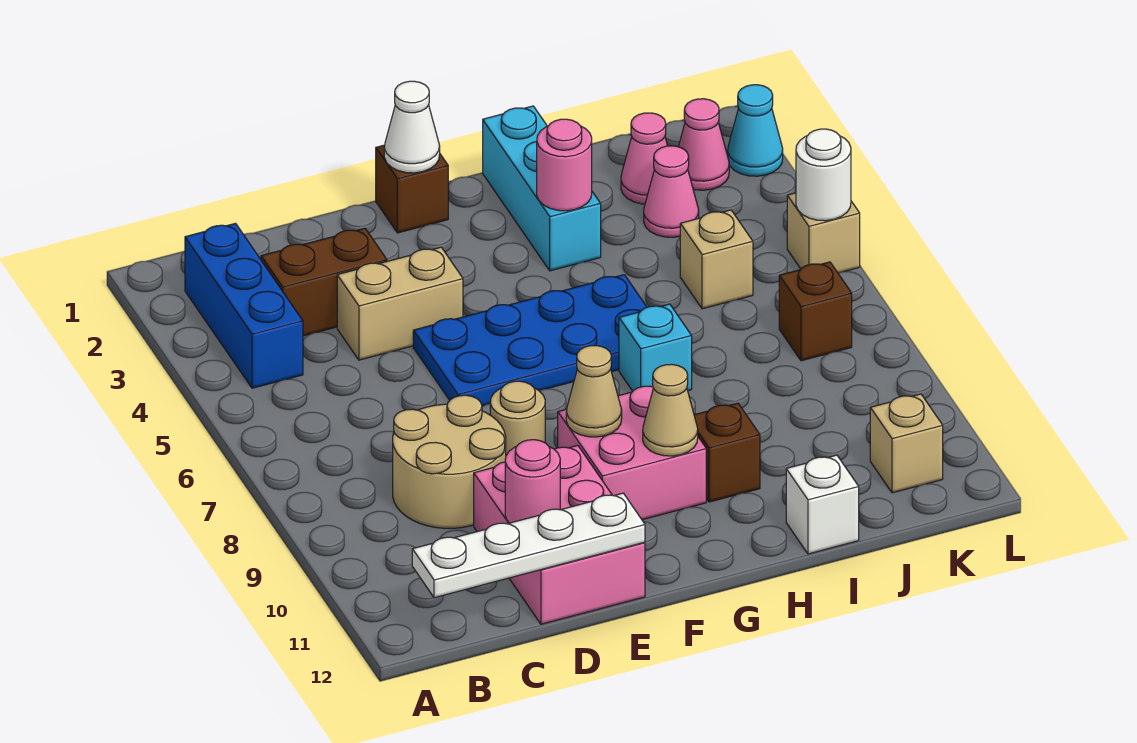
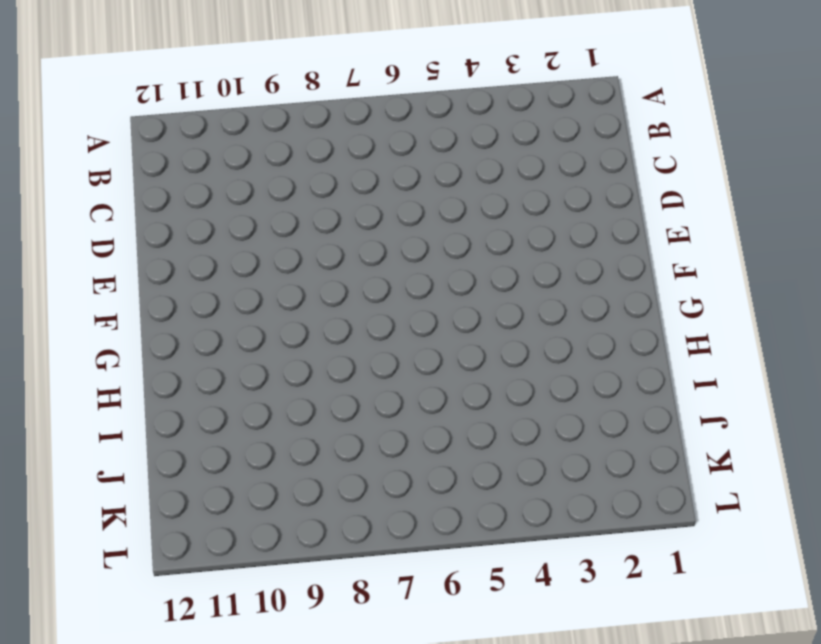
none -> blue brick B2:B4 level 1
none -> brown brick C3:D3 level 1
none -> tan round brick C8:D9 level 1

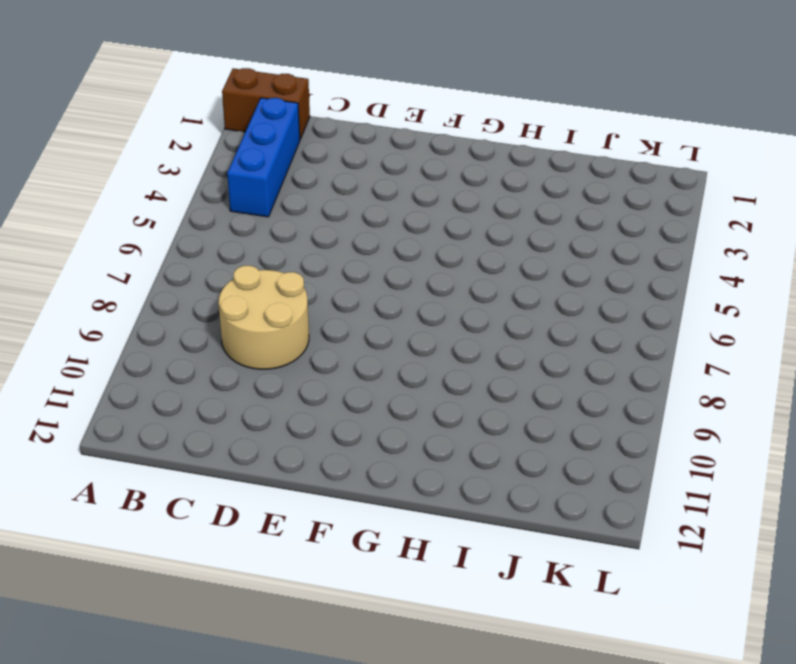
brown brick A1:B1 level 1 -> brown brick C3:D3 level 1
none -> tan brick D4:E4 level 1
none -> pink brick D10:E12 level 1
none -> blue plate E5:H6 level 1

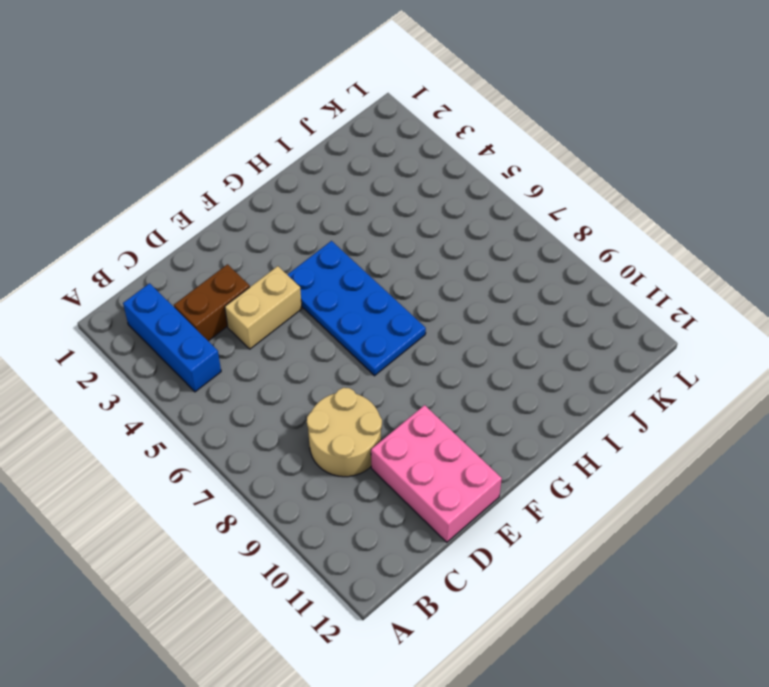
blue plate F4:G7 level 1 -> blue plate E5:H6 level 1
none -> tan round brick E8 level 1
none -> brown brick F1 level 1
none -> pink brick F9:G10 level 1

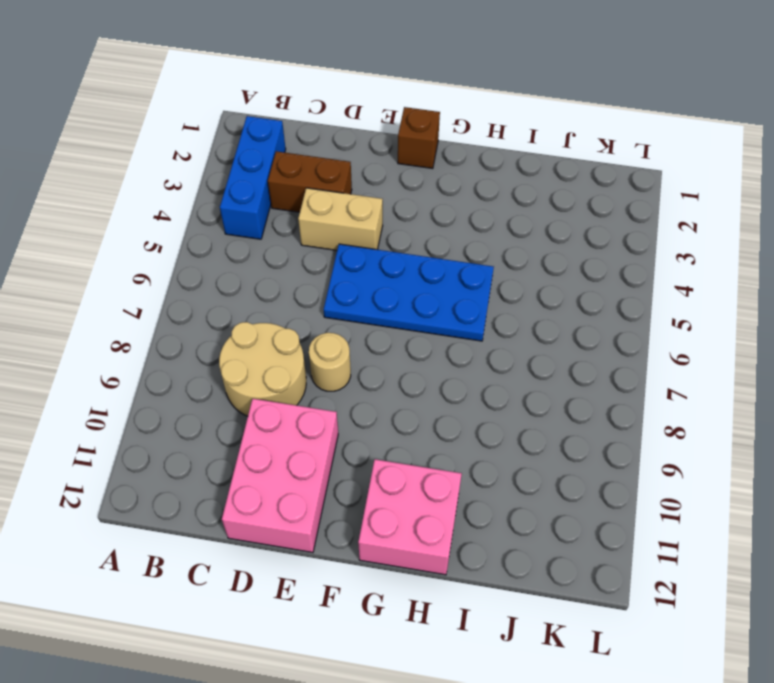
pink brick G11:H12 level 1 -> pink brick F9:G10 level 1
none -> cyan brick H1:H3 level 1
none -> cyan brick H7 level 1
none -> brown brick H10 level 1

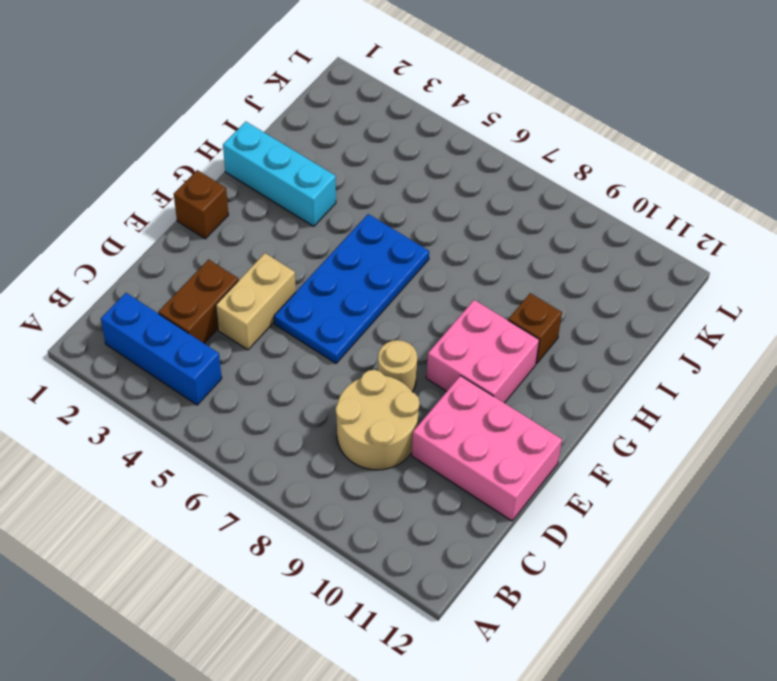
none -> cyan brick H7 level 1
none -> white brick I12 level 1
none -> pink cone J2 level 1

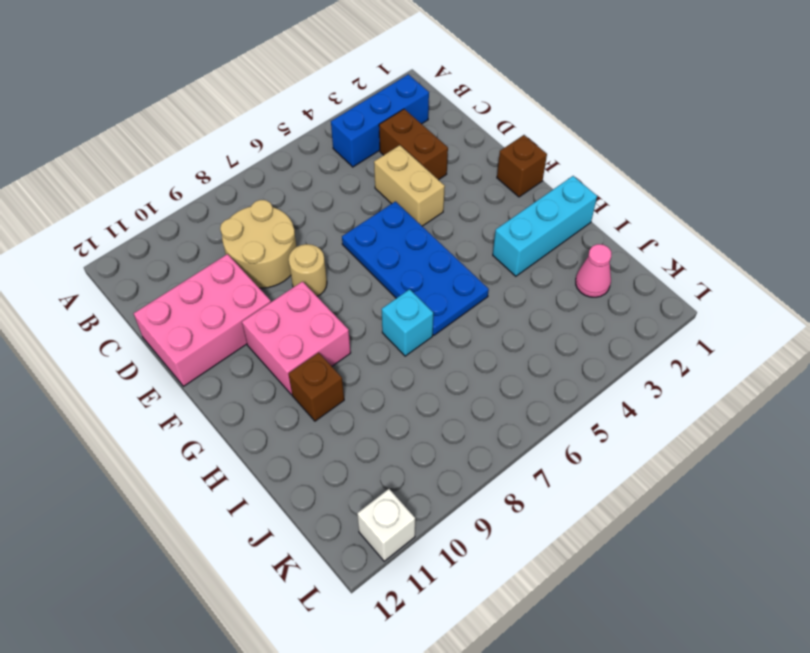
white brick L11 level 1 -> white brick I12 level 1
none -> pink cone J3 level 1
none -> tan brick J5 level 1
none -> pink cone K2 level 1

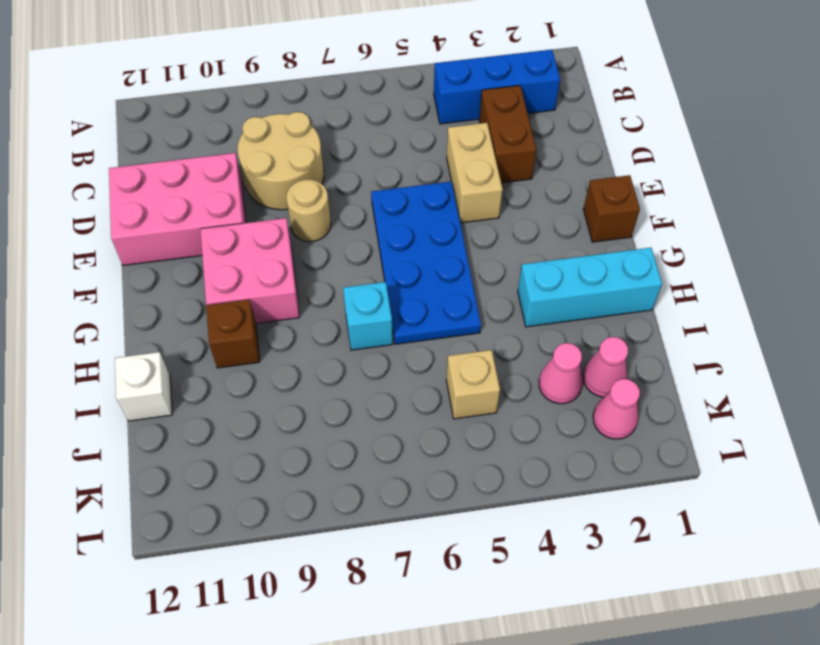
none -> brown brick K7 level 1
none -> tan brick K11 level 1
none -> cyan cone L2 level 1

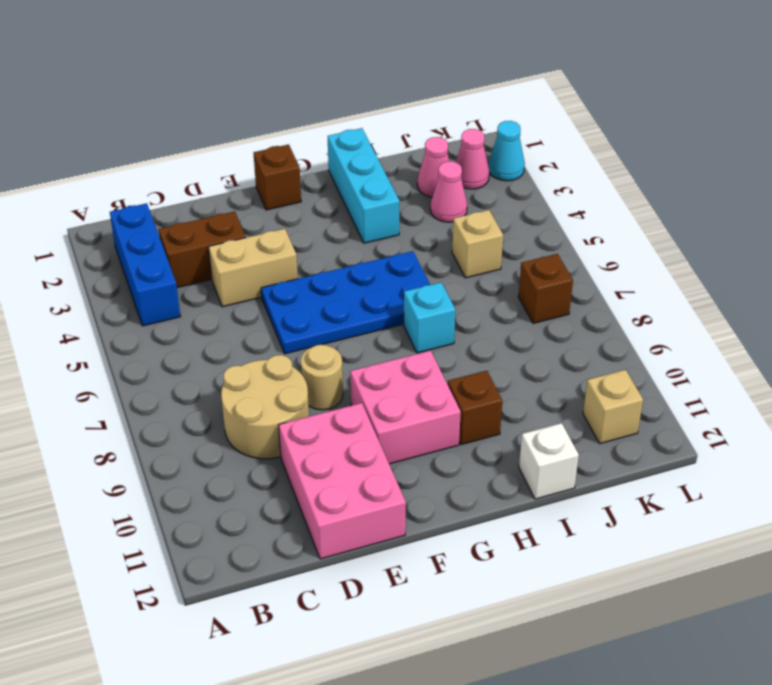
none -> tan brick L5 level 1
none -> white plate B12:E12 level 2
none -> pink round brick D11 level 2

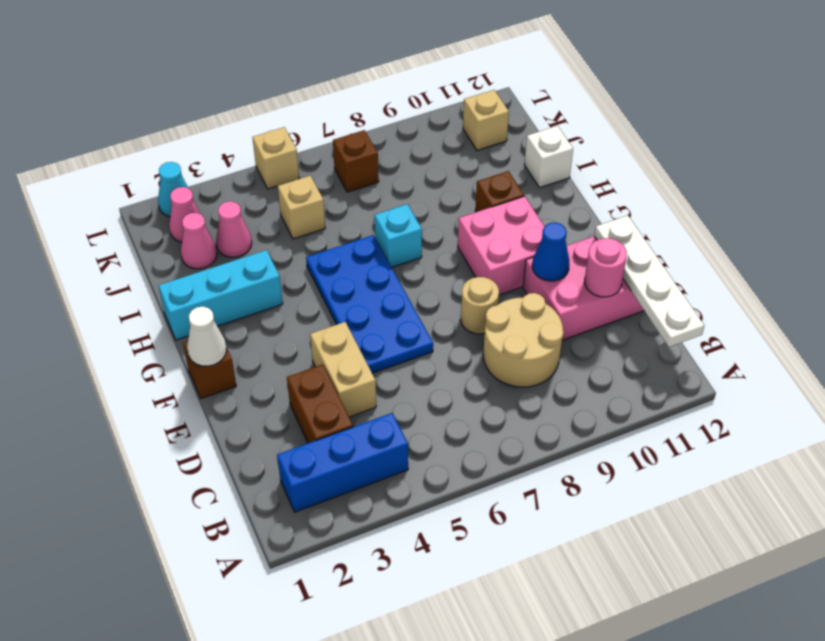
blue cone E10 level 2 -> none
none -> tan cone F9 level 2
none -> tan cone G10 level 2
none -> pink round brick H3 level 2

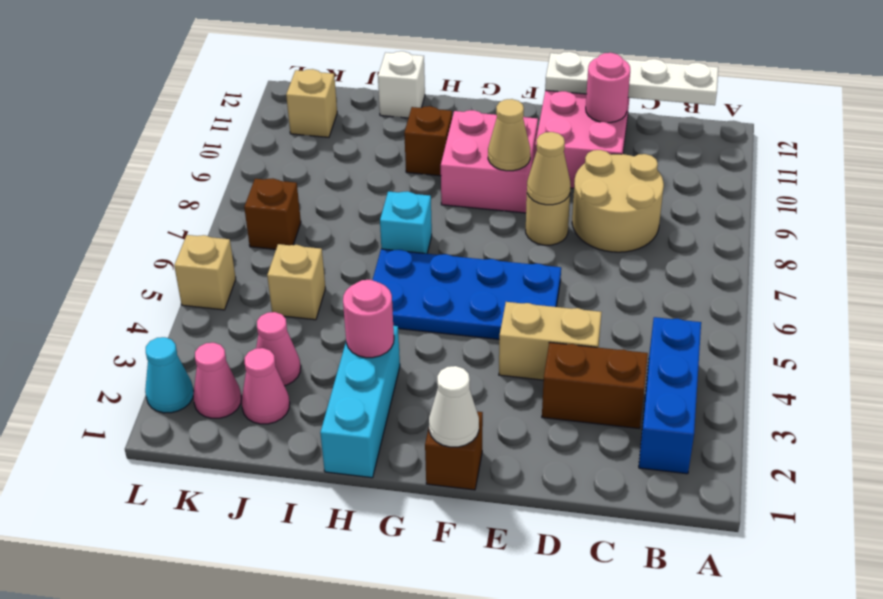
tan cone E8 level 2 -> tan cone G10 level 2
none -> white round brick L5 level 2

